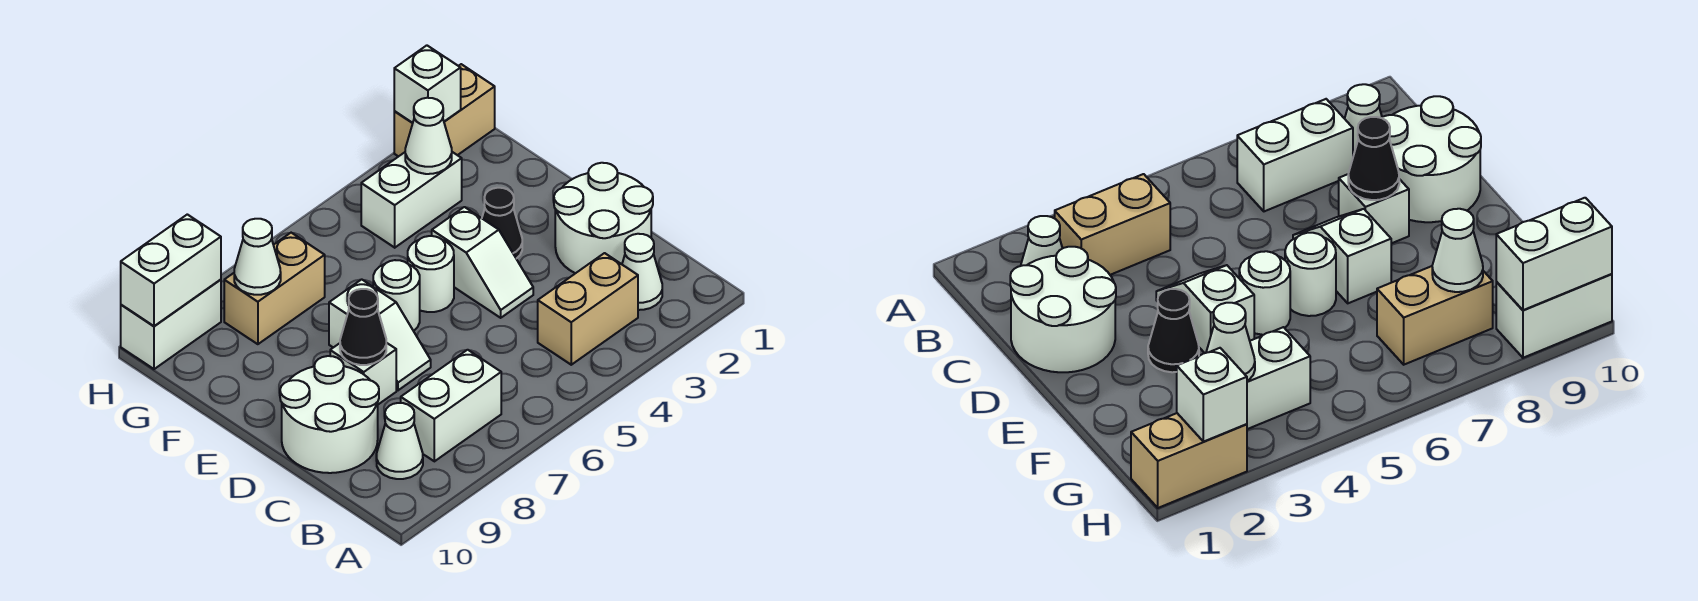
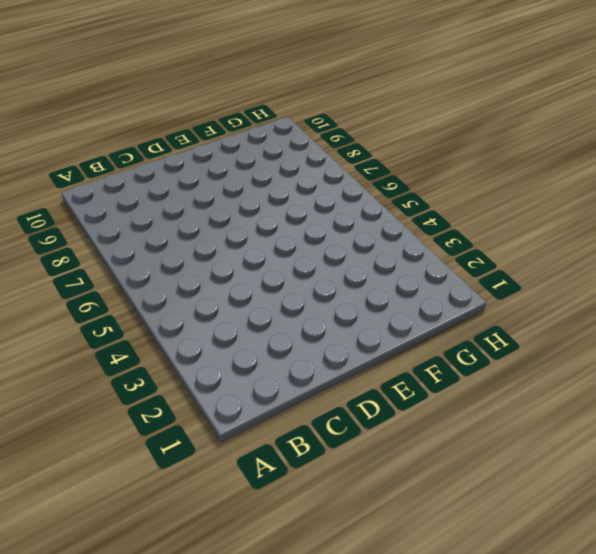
none -> white cone B2 level 1
none -> tan brick B3:B4 level 1
none -> white brick B7:B8 level 1

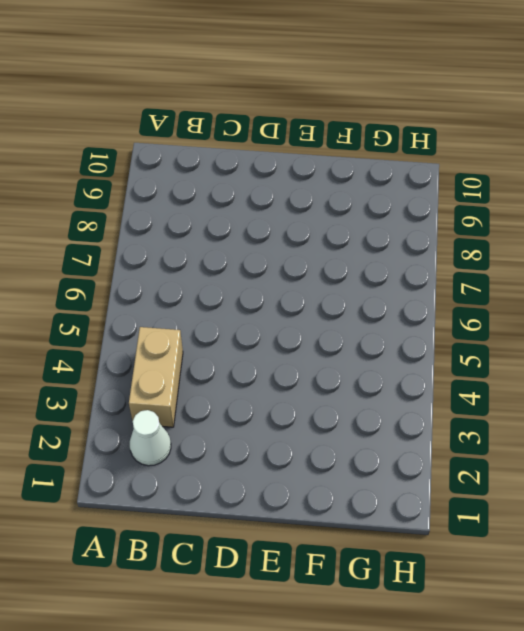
none -> white brick B7:B8 level 1
none -> white cone B9 level 1
none -> white round brick C1:D2 level 1

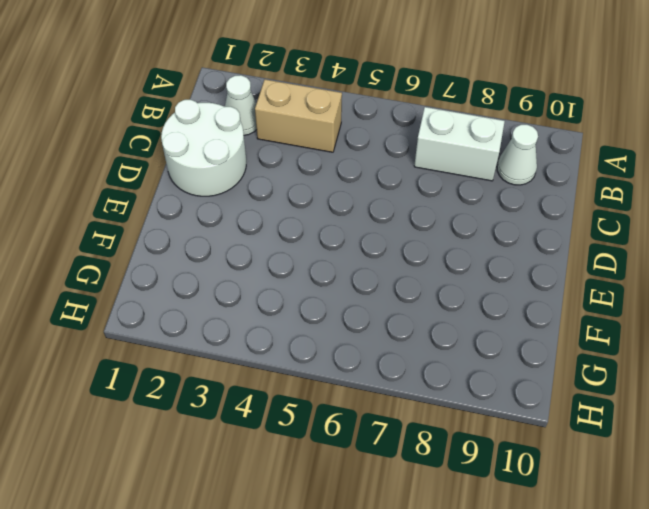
none -> white round brick C9:D10 level 1
none -> white slope D4:E4 level 1 top E
none -> white slope D7:E7 level 1 top E

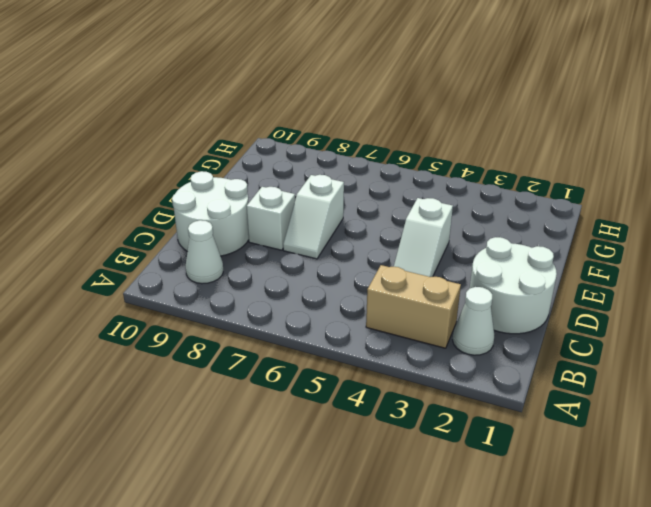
none -> white brick B7:B8 level 1
none -> black cone E3 level 1
none -> white round brick E5 level 1

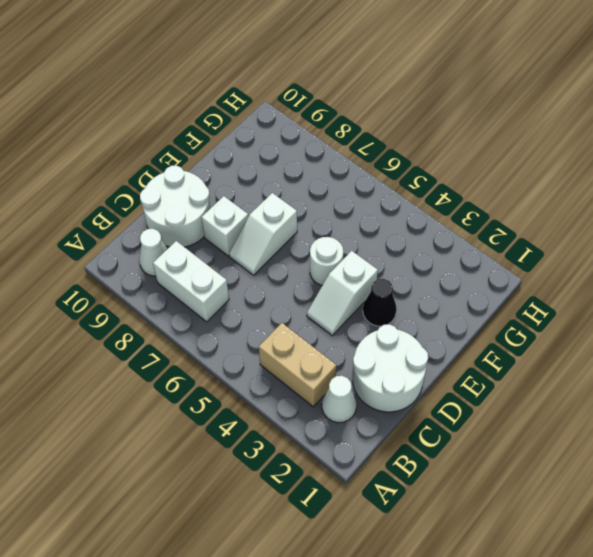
none -> white round brick E6 level 1
none -> white brick G3:G4 level 1
none -> tan brick G7:G8 level 1

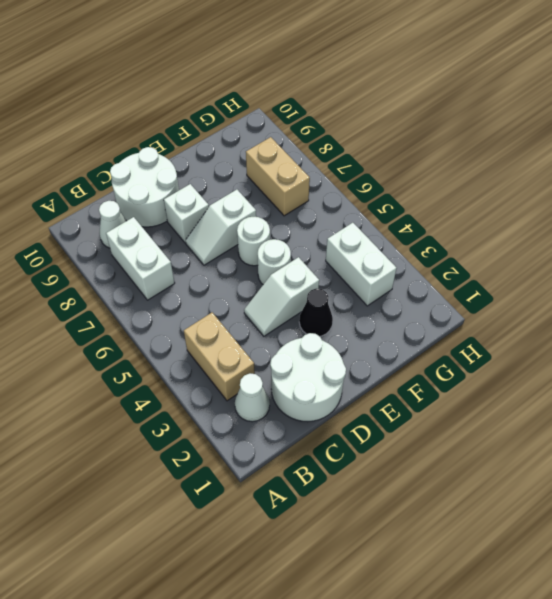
none -> tan brick H1:H2 level 1
none -> white brick H9:H10 level 1
none -> black cone D8 level 2

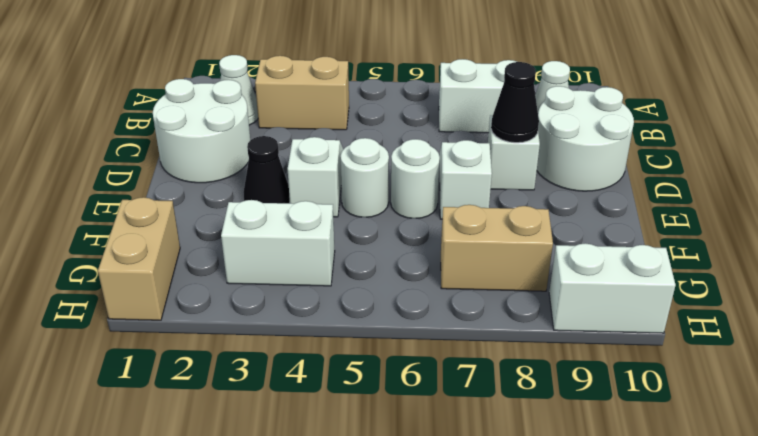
tan brick G1:H1 level 1 -> tan brick H1:H2 level 1
none -> white cone G3 level 2
none -> white cone G8 level 2
none -> white brick H2 level 2

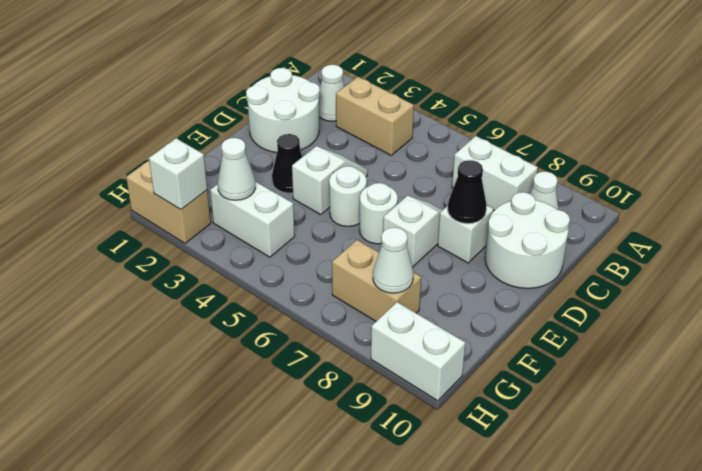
none -> white brick H9:H10 level 2

